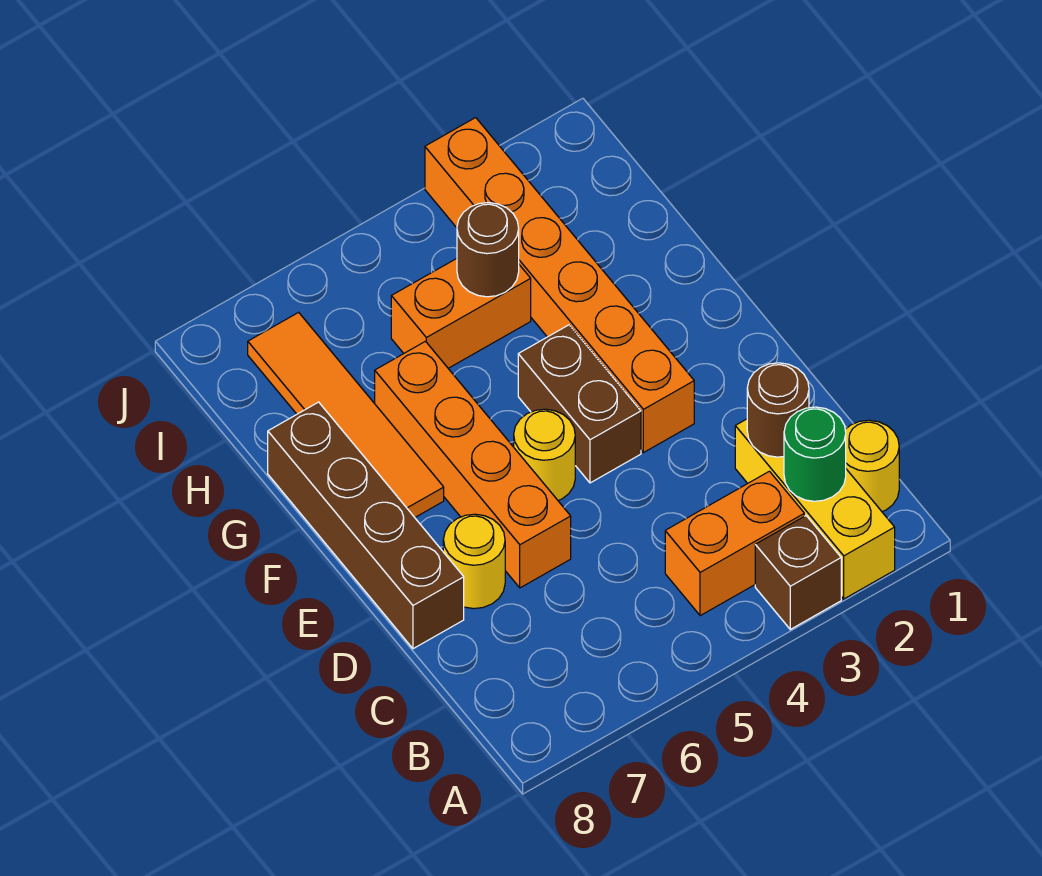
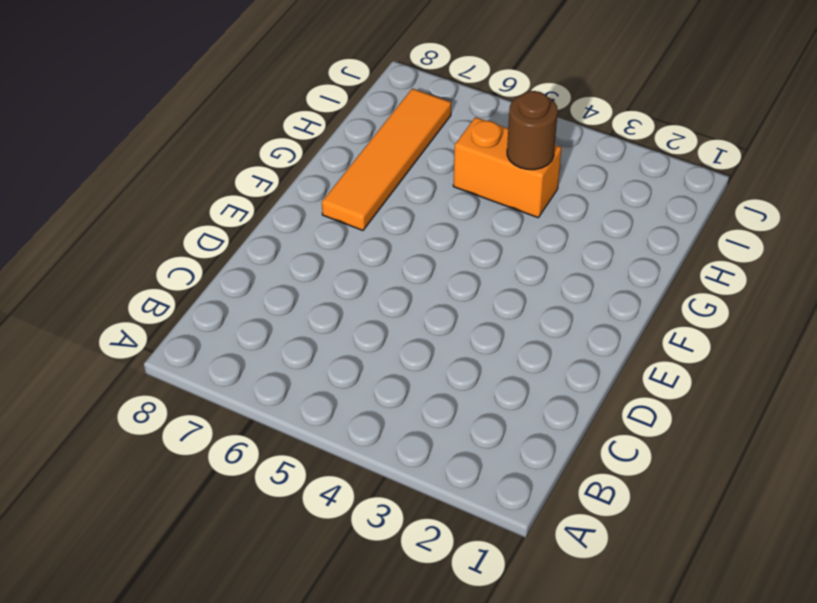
none -> yellow brick A2:C2 level 1
none -> brown brick A3 level 1
none -> yellow round brick B1 level 1

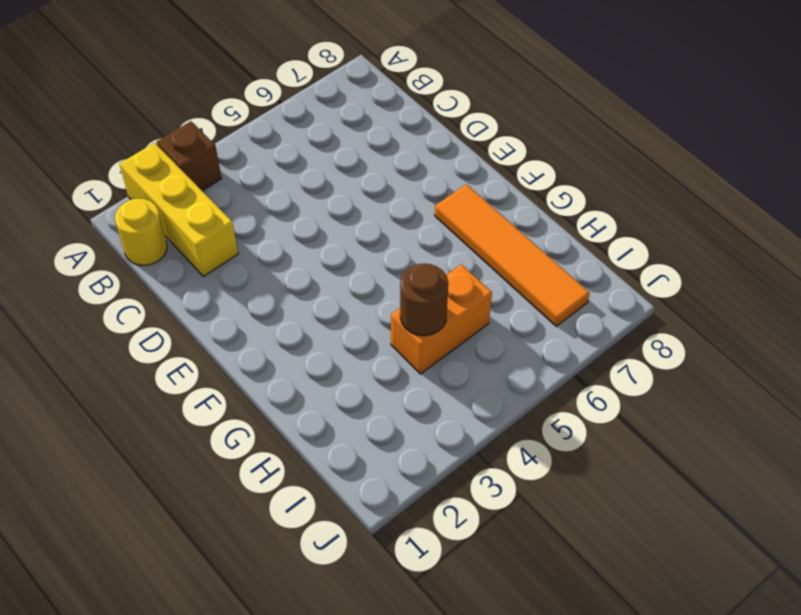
none -> orange brick B3:B4 level 1
none -> orange brick D6:G6 level 1
none -> yellow round brick D7 level 1

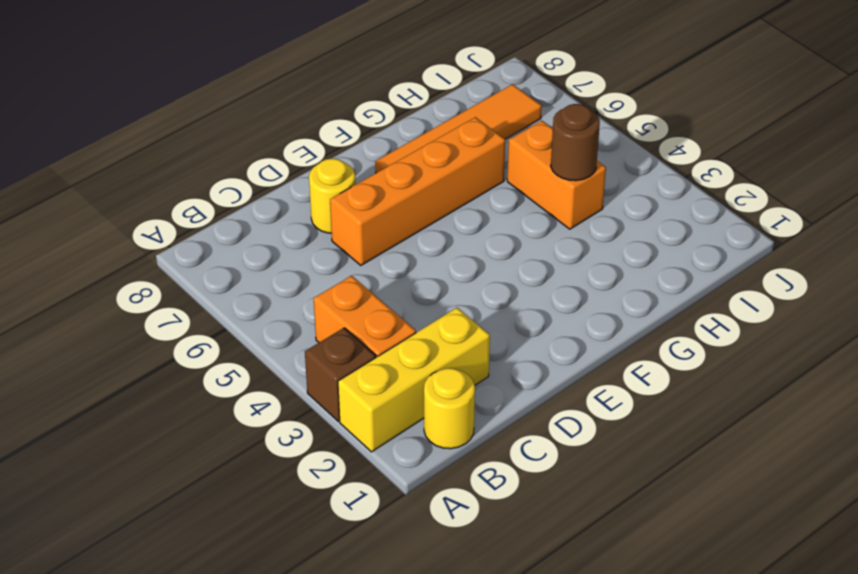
none -> brown brick D8:G8 level 1
none -> orange brick E3:J3 level 1
none -> brown brick E4:F4 level 1

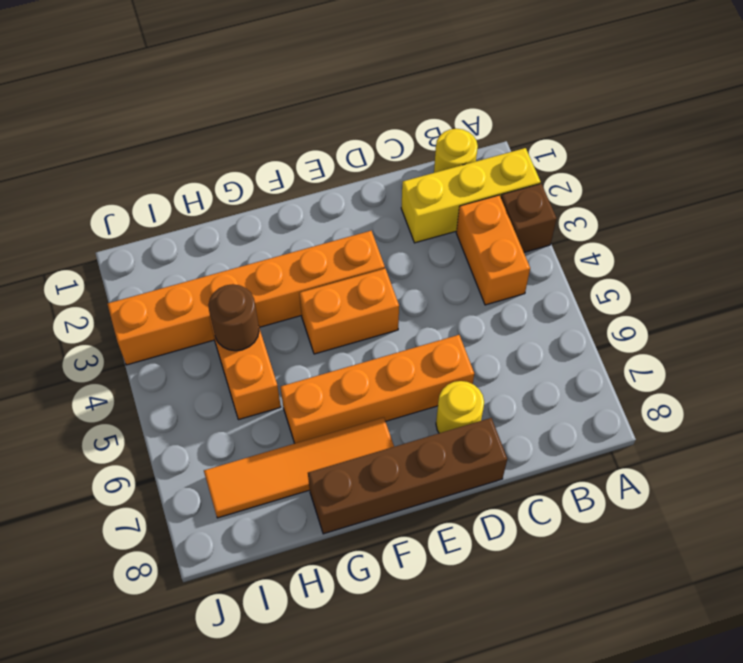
orange brick E4:F4 level 1 -> brown brick E4:F4 level 1
none -> yellow round brick E5 level 1
none -> green round brick B2 level 2
none -> brown round brick C2 level 2

